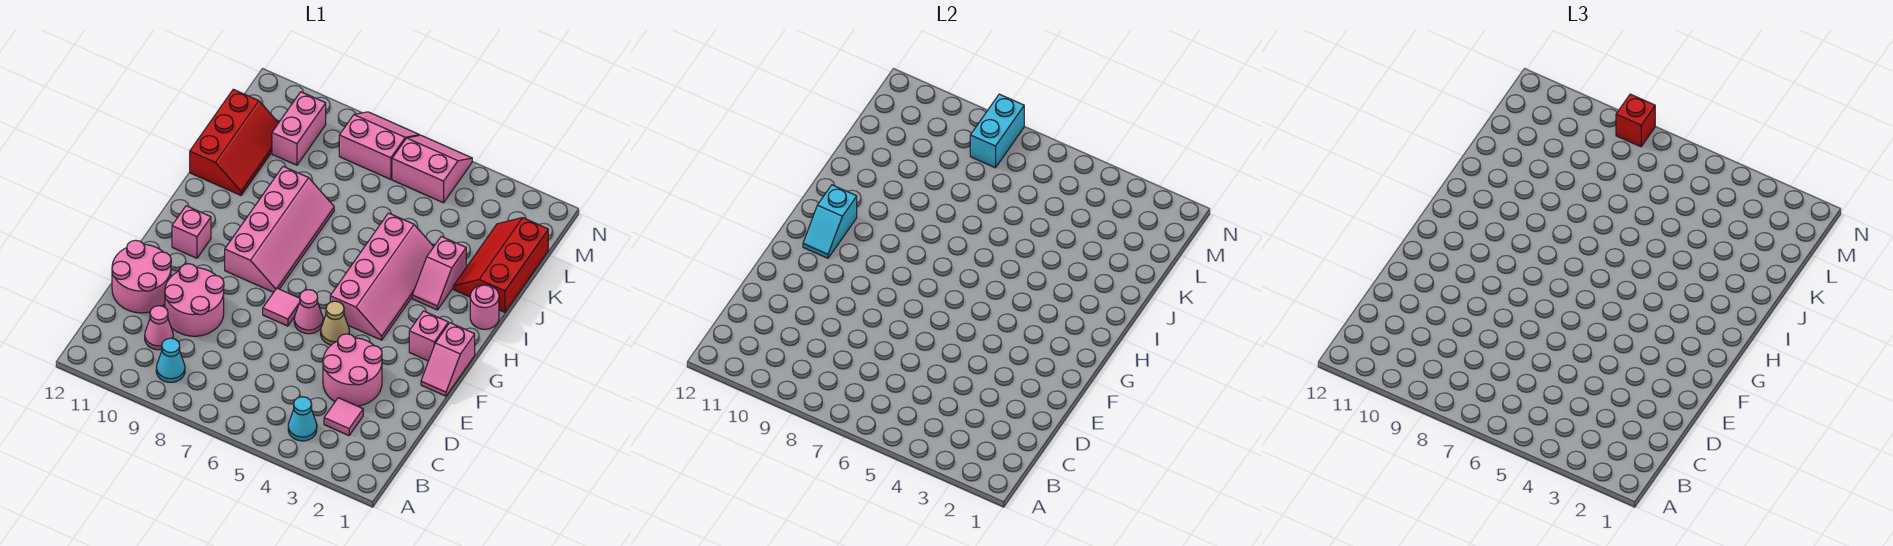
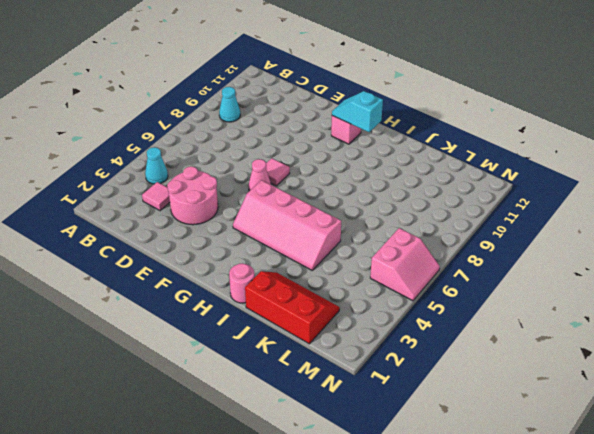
none -> pink cone C10 level 1
none -> pink round brick D9:E10 level 1
none -> pink round brick D11:E12 level 1

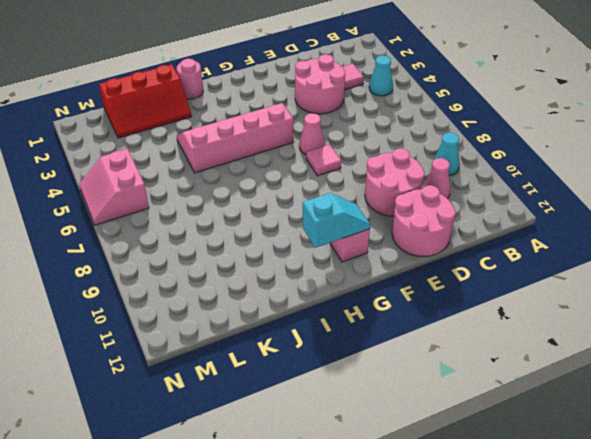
none -> pink slope F1:G1 level 1 top G
none -> tan cone F5 level 1
none -> pink brick G2 level 1

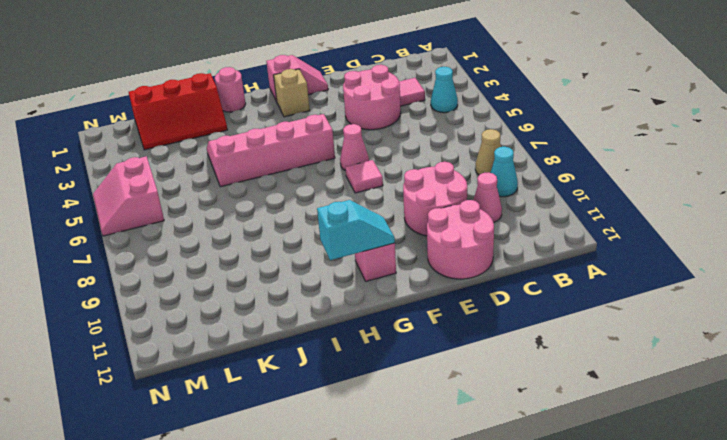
tan cone B8 level 1 -> tan cone F5 level 1
tan brick G2 level 1 -> pink brick G2 level 1
none -> pink slope G8:J9 level 1 top 9
none -> pink slope I3:J3 level 1 top J
none -> red slope J11:L12 level 1 top 12

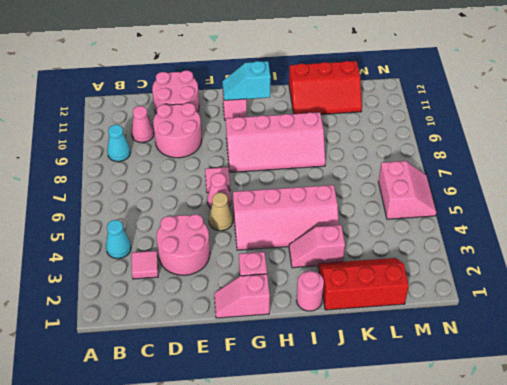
none -> pink brick L10:M10 level 1
none -> pink slope M7:N8 level 1 top M
none -> cyan brick M8:N8 level 2

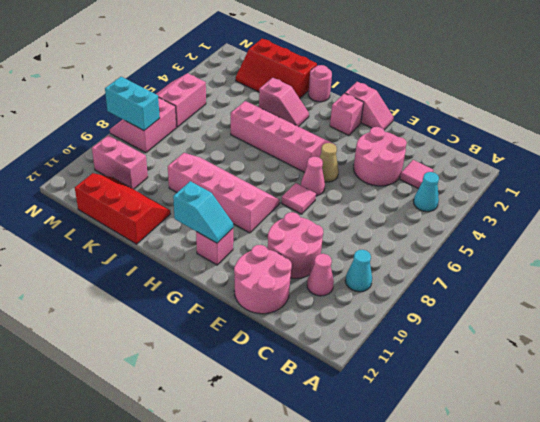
none -> red brick N8 level 3

